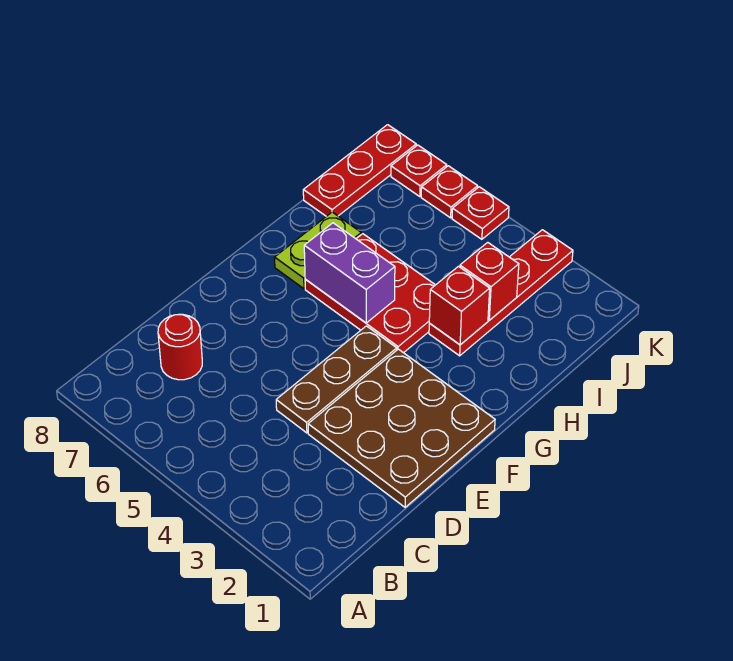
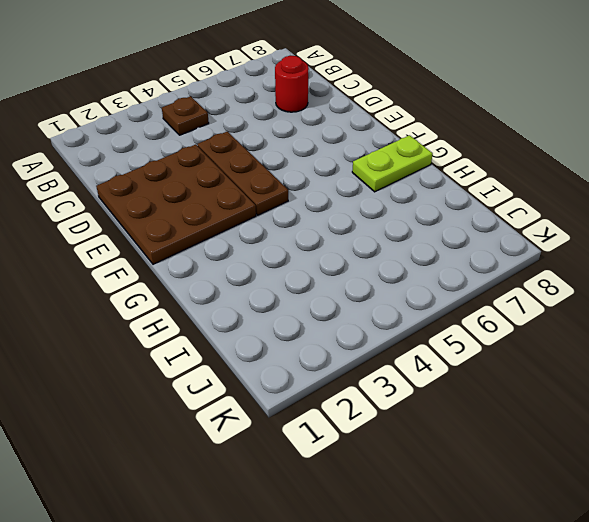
brown plate B4 level 1 -> none
lime plate G7:G8 level 1 -> lime plate G7:H7 level 1
none -> red plate G4:H6 level 1
none -> red plate H3:K3 level 1
none -> red plate I8:K8 level 1

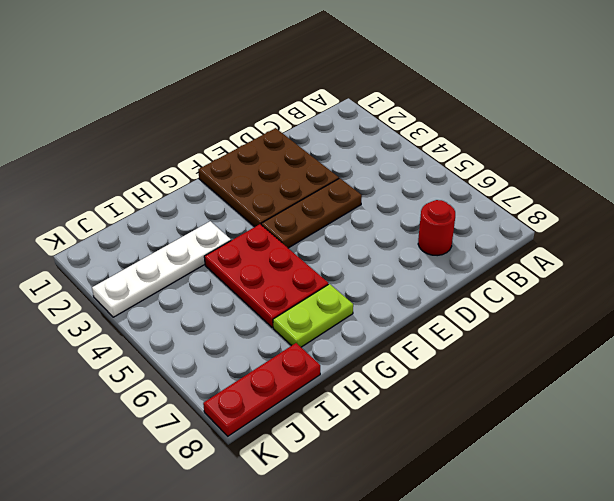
white plate H3:K3 level 1 -> red plate H3:K3 level 1
none -> red plate K5 level 1
none -> red plate K6 level 1
none -> red plate K7 level 1

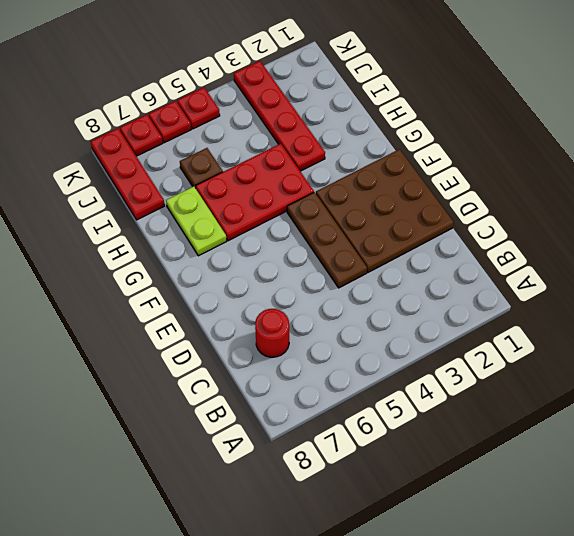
brown plate I6 level 1 -> none
none -> purple brick G5:G6 level 2
none -> red brick H3 level 2
none -> red brick I3 level 2

